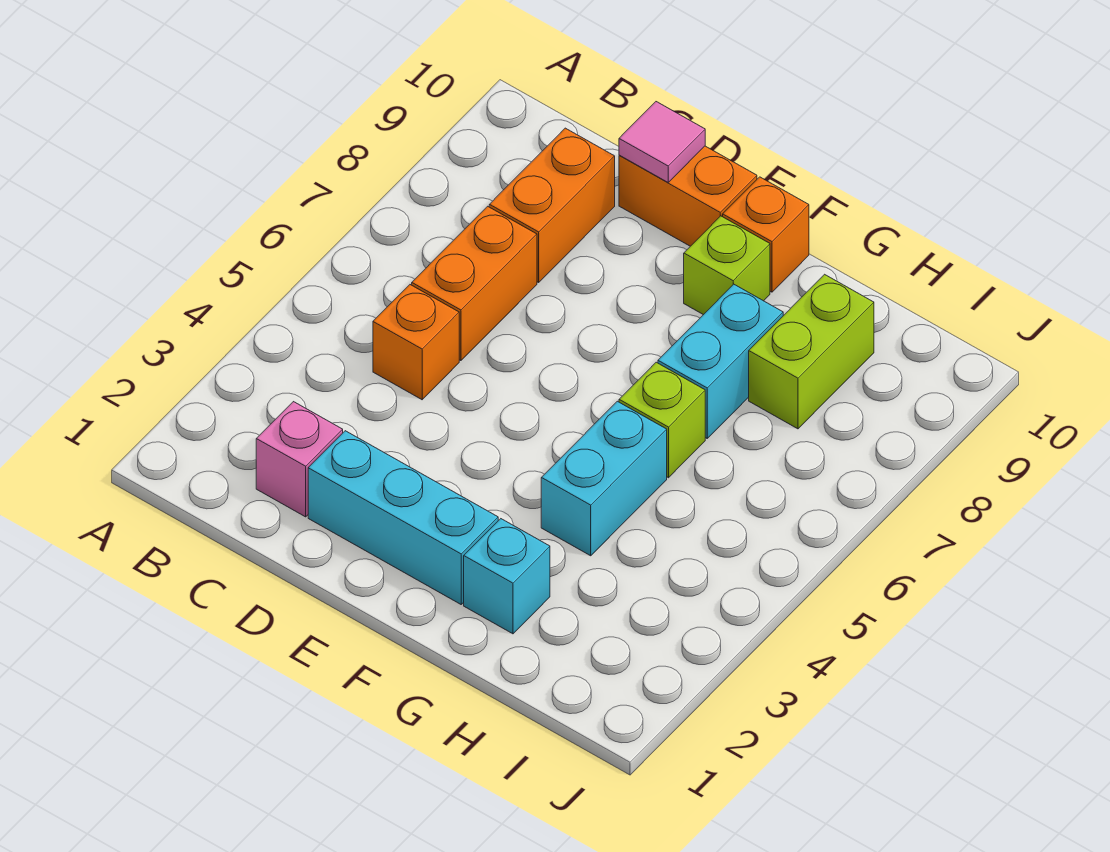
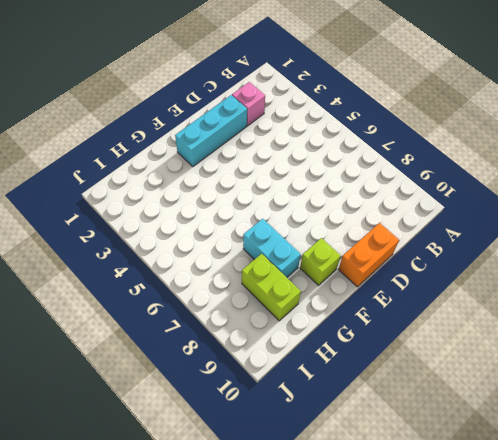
none -> orange brick C5 level 1
none -> orange brick C6:C7 level 1
none -> orange brick C8:C9 level 1

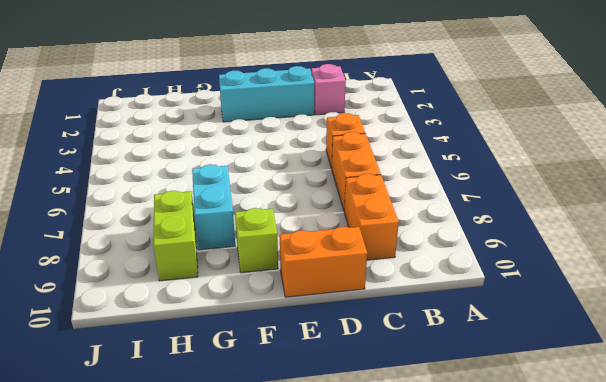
none -> orange brick F10 level 1
none -> cyan brick G2 level 1
none -> cyan brick G4:G5 level 1

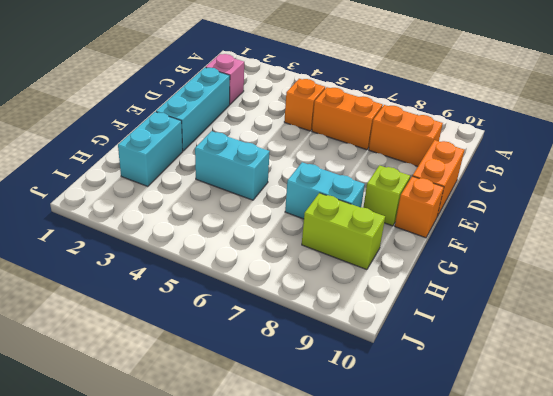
cyan brick G2:H2 level 1 -> cyan brick G2 level 1
none -> lime brick G6 level 1
none -> pink tile D10 level 2

